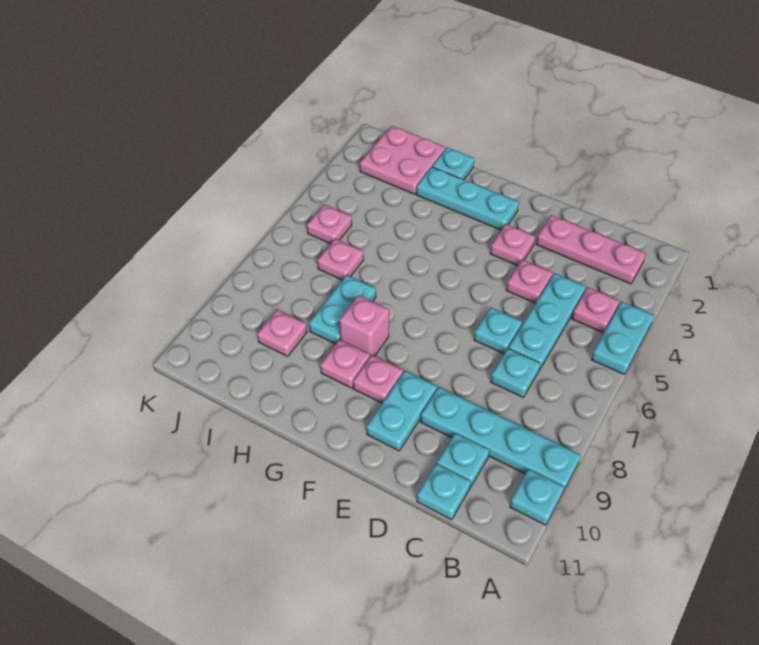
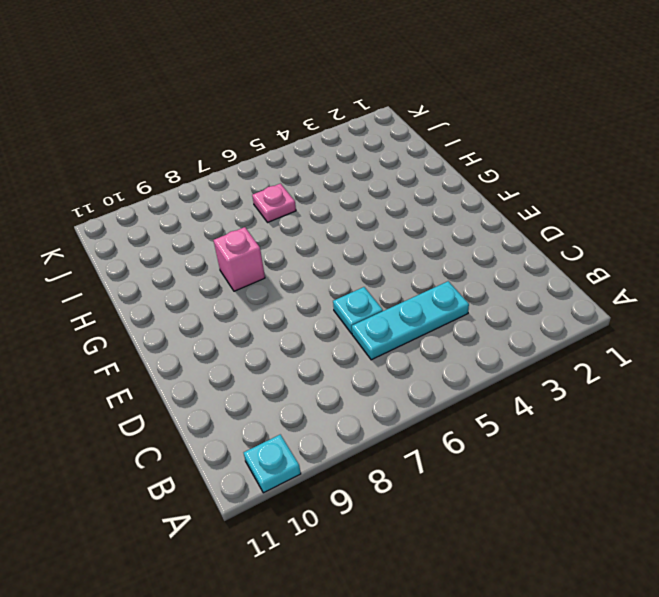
none -> cyan plate A4:A5 level 1
none -> cyan plate A9:D9 level 1
none -> pink plate B2:D2 level 1

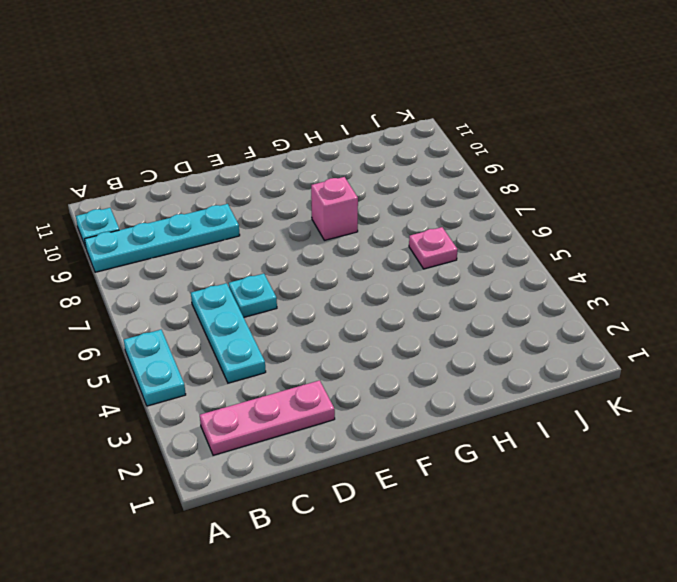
none -> pink plate B4 level 1
none -> cyan plate C7 level 1
none -> cyan plate C10 level 1

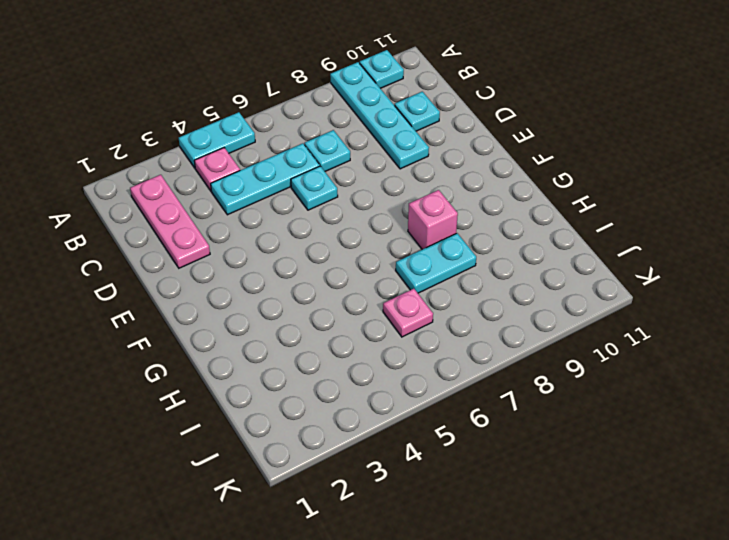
none -> cyan plate C11 level 1
none -> pink plate D4 level 1
none -> pink plate E3 level 1

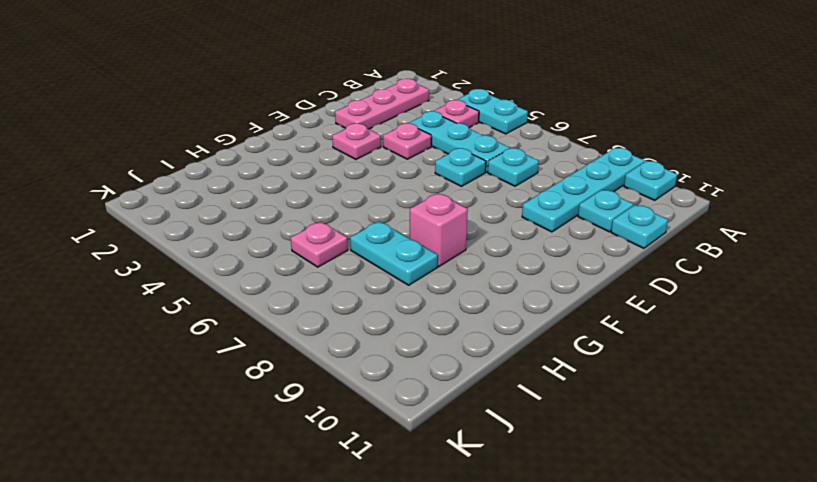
none -> cyan plate E9:E10 level 1
none -> cyan plate F2:H2 level 1
none -> pink plate F9 level 1

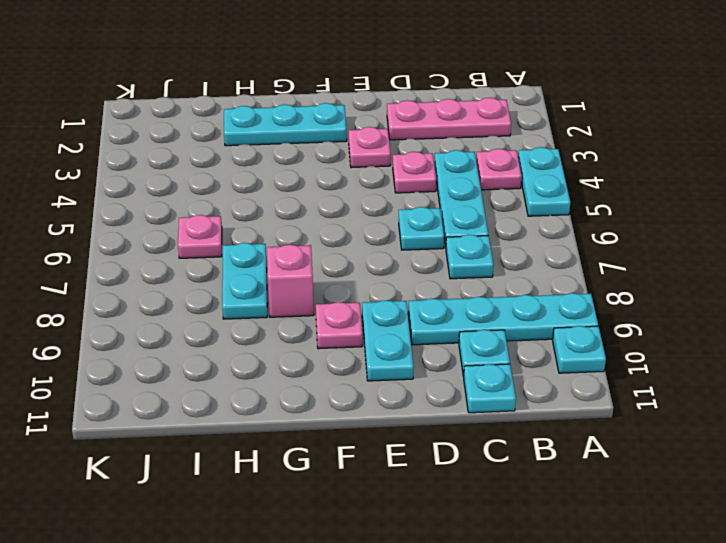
none -> pink plate G9 level 1
none -> cyan plate H1 level 1
none -> pink plate I1:J2 level 1

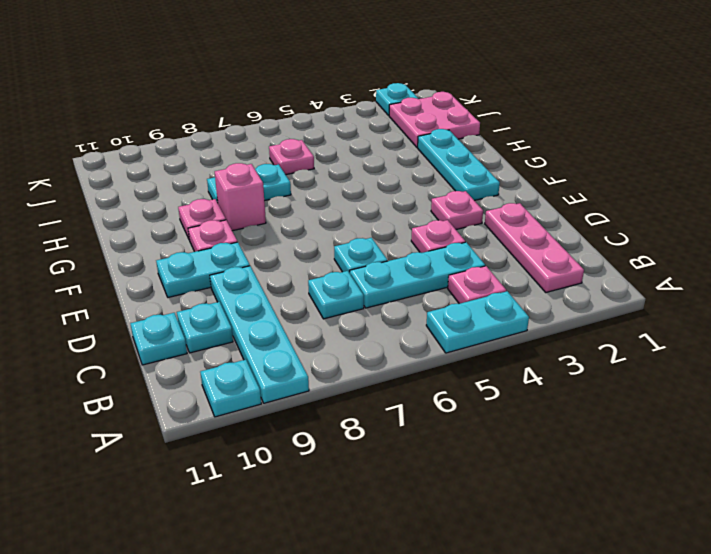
cyan plate K2 level 1 -> cyan plate H1 level 1
none -> pink plate I9 level 1
none -> pink plate J5 level 1

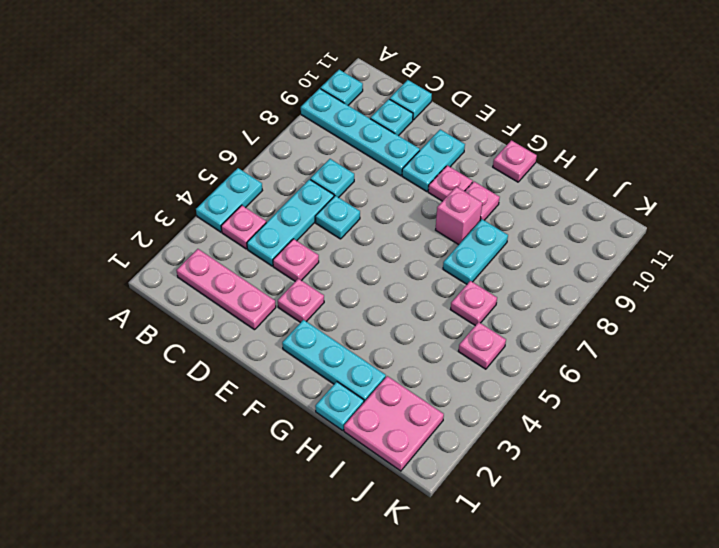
pink plate G11 level 1 -> pink plate I9 level 1

